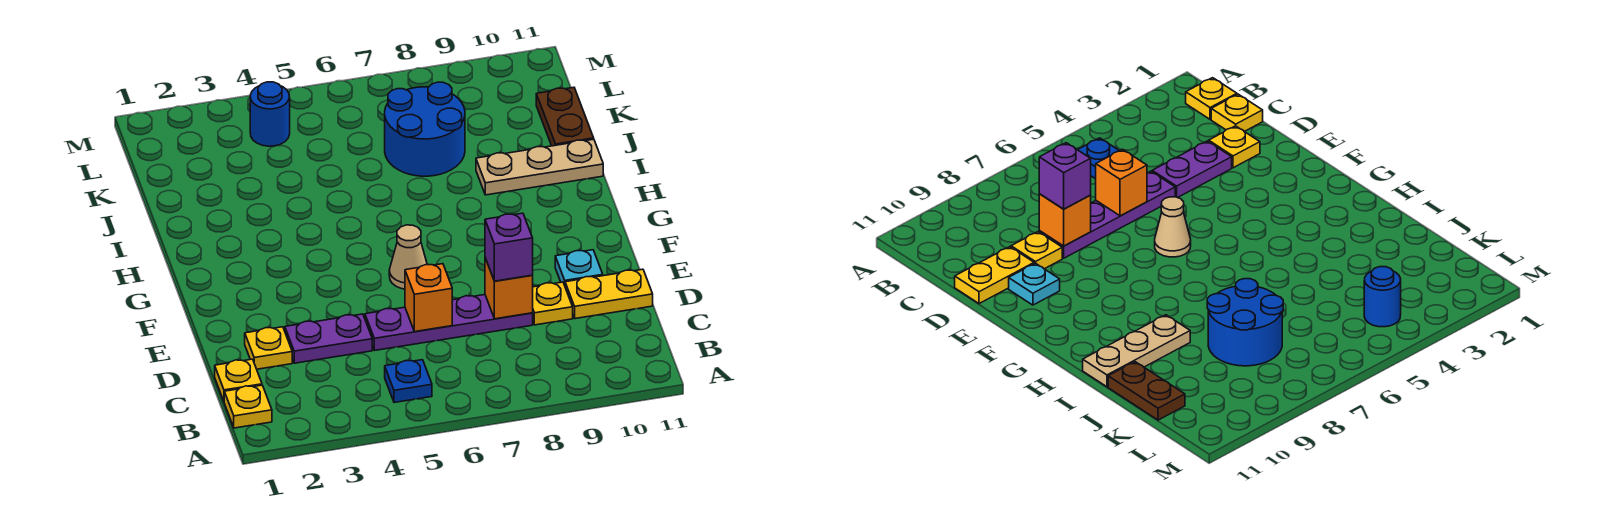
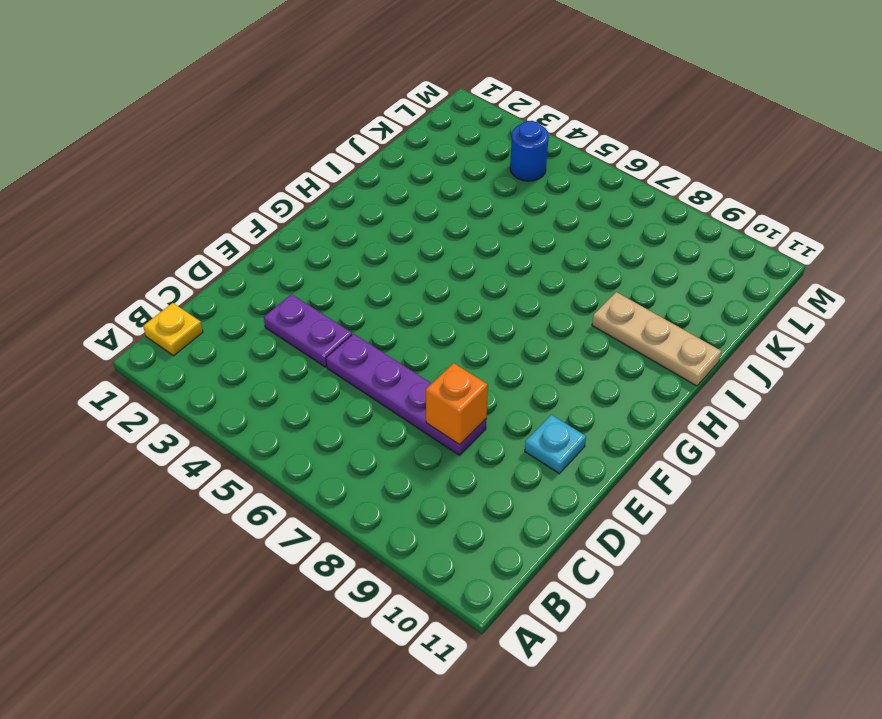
none -> blue plate B5 level 1
none -> yellow plate C1 level 1
none -> yellow plate D2 level 1

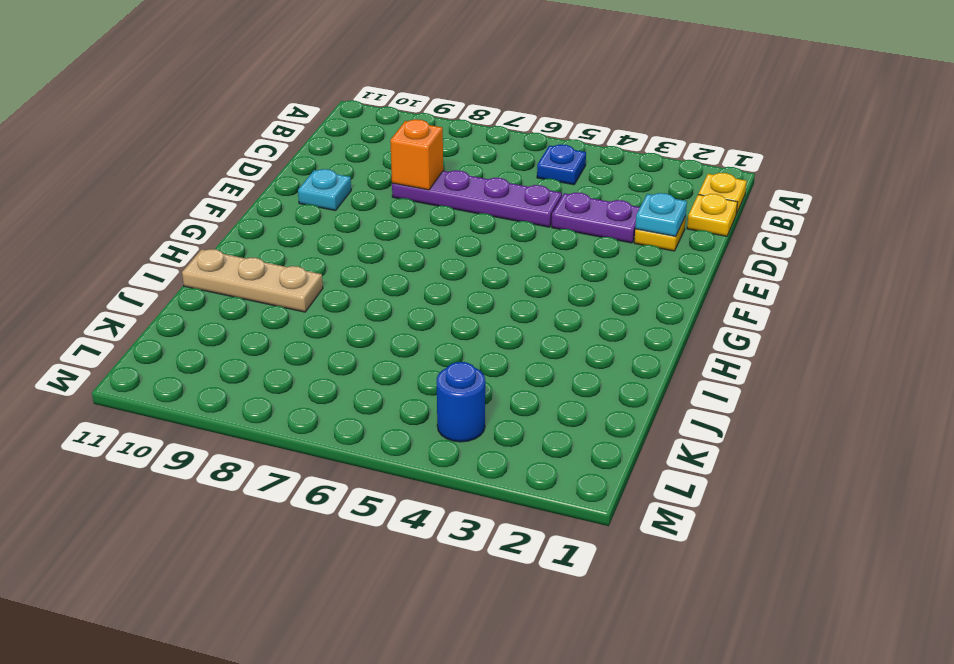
cyan plate D2 level 2 -> none
none -> yellow plate D9 level 1
none -> yellow plate D10:D11 level 1
none -> tan cone F6 level 1

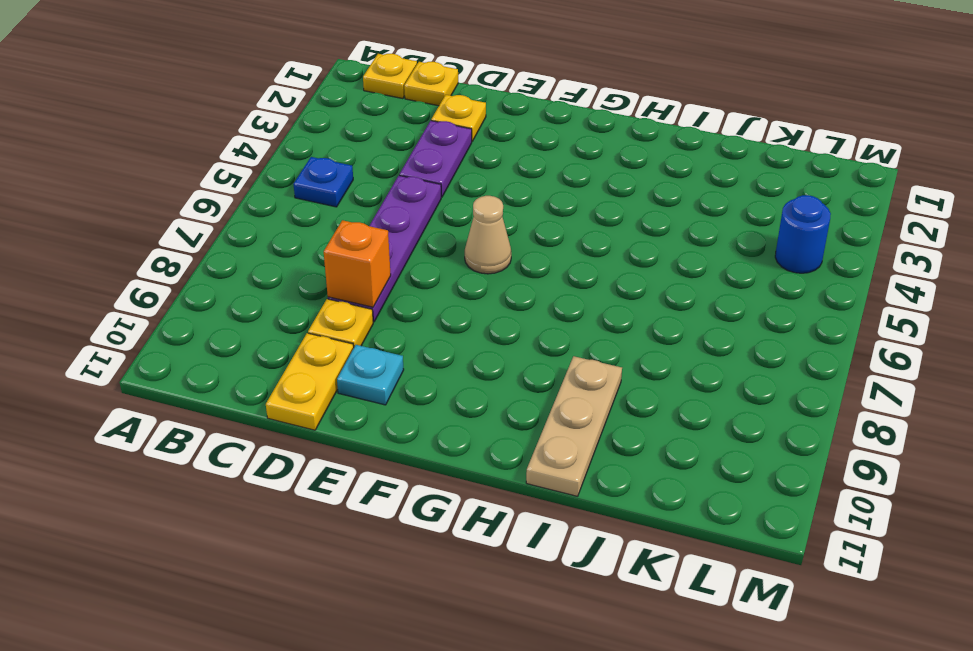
none -> blue round brick J7:K8 level 1
none -> brown plate J11:K11 level 1
none -> orange brick D6 level 2

